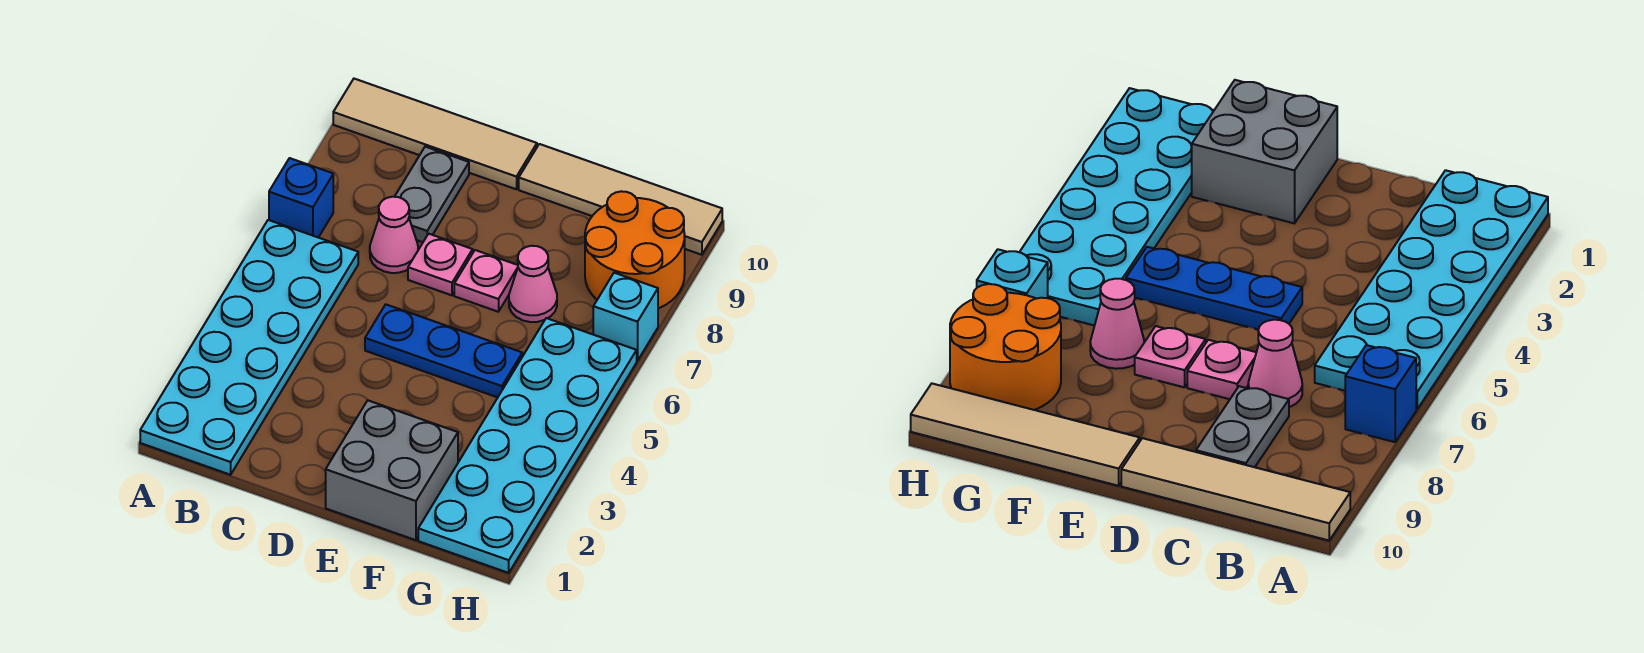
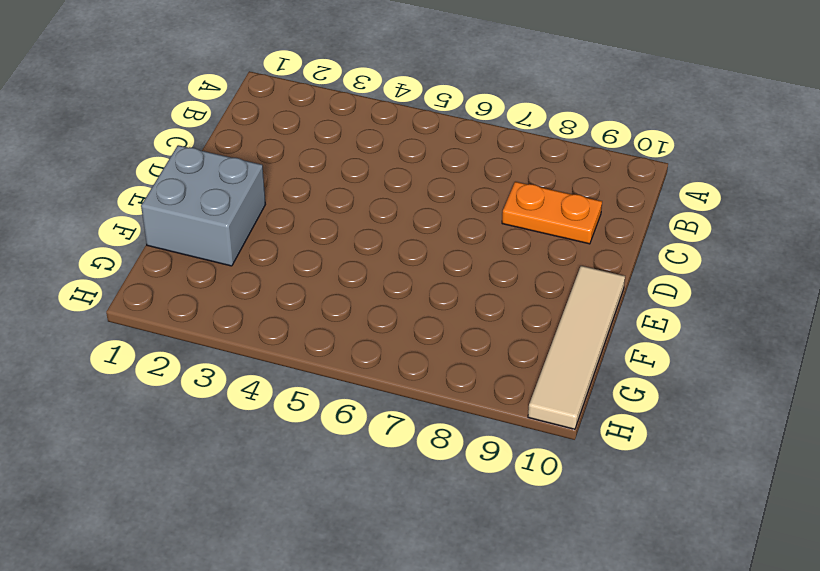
orange plate C8:C9 level 1 -> grey plate C8:C9 level 1
none -> cyan plate A1:B6 level 1
none -> blue brick A7 level 1
none -> tan tile A10:D10 level 1

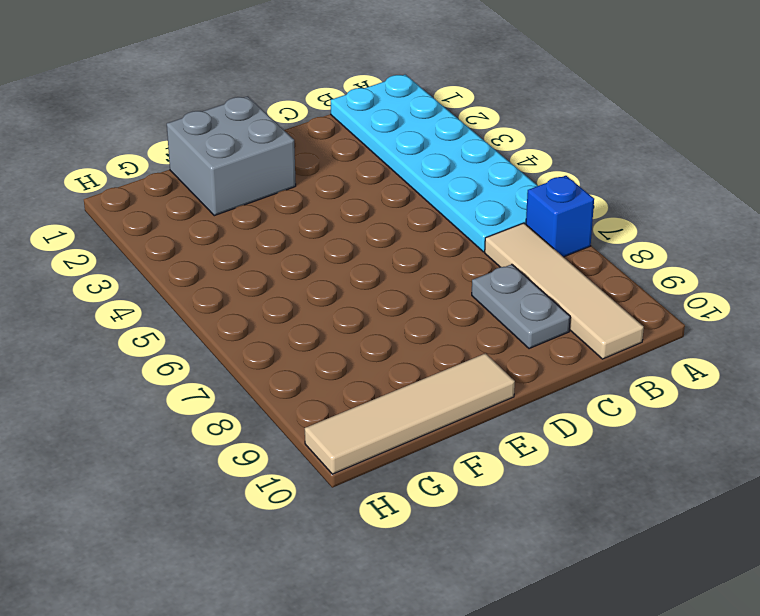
tan tile B7:B10 level 1 -> tan tile A10:D10 level 1
none -> pink cone C7 level 1
none -> blue plate D5:F5 level 1
none -> pink plate D7 level 1

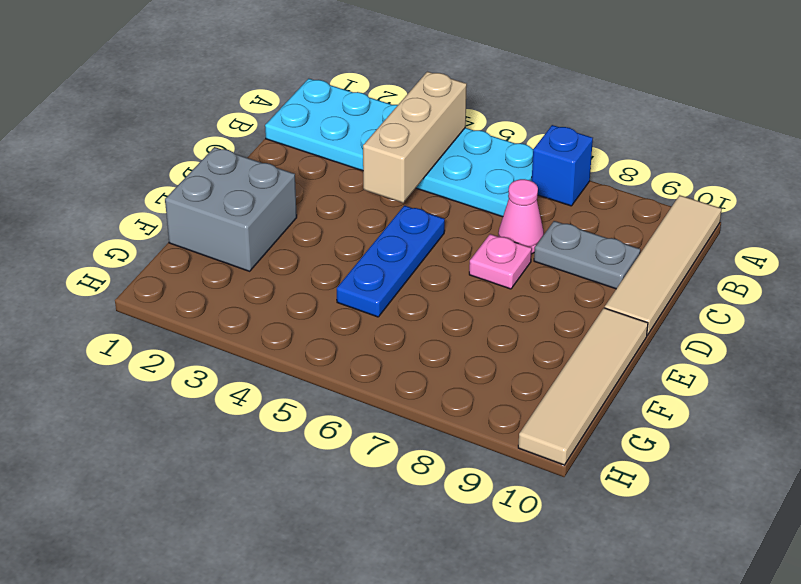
tan brick A4:C4 level 2 -> none
none -> pink plate E7 level 1
none -> pink cone F7 level 1
none -> cyan plate G1:H6 level 1

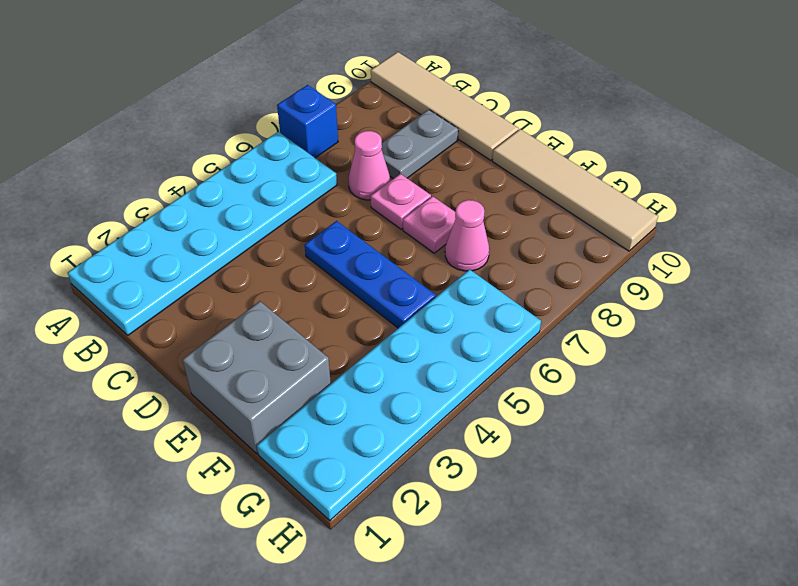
none -> orange round brick G8:H9 level 1
none -> cyan brick H7 level 1

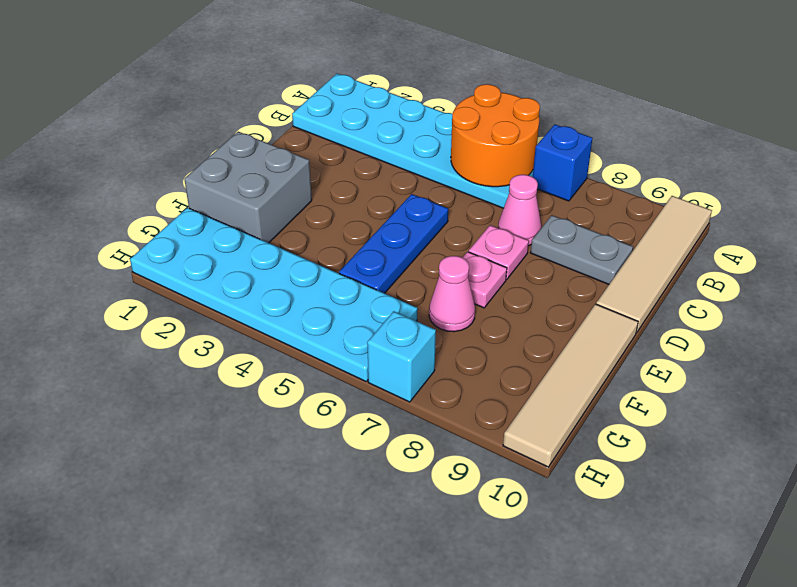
orange round brick A5:B6 level 2 -> orange round brick G8:H9 level 1

